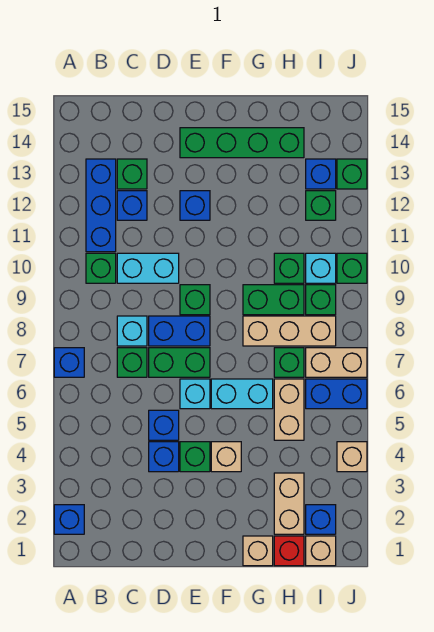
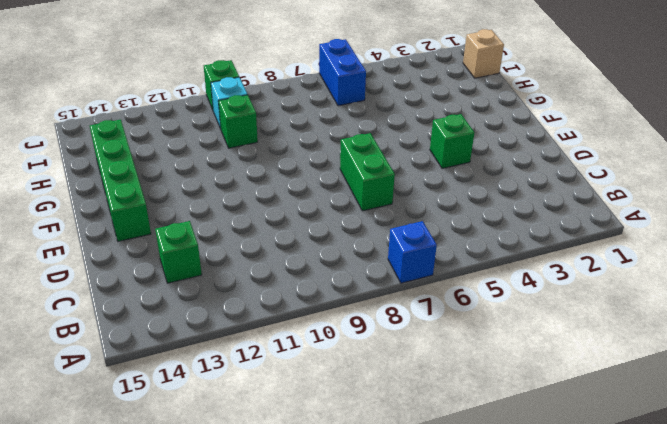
none -> blue brick A2 level 1
none -> green brick B10 level 1
none -> blue brick B11:B13 level 1
none -> green brick C7 level 1

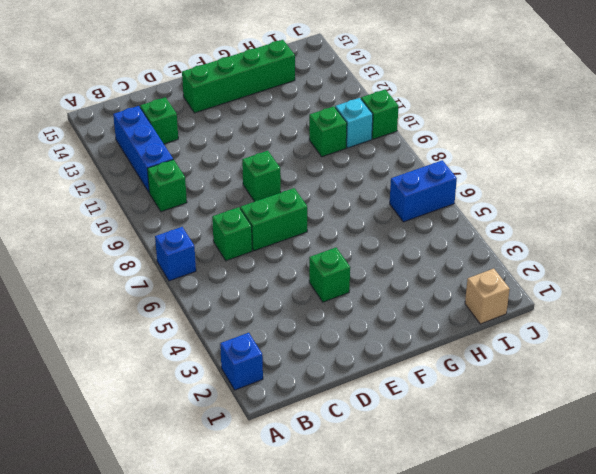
none -> cyan brick C8 level 1
none -> cyan brick C10:D10 level 1
none -> blue brick C12 level 1
none -> blue brick D4 level 1

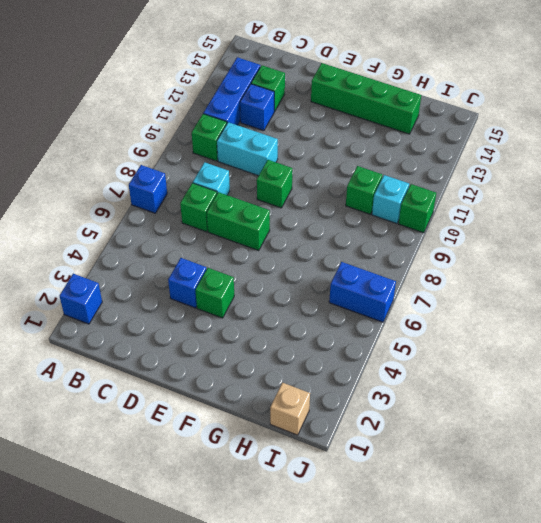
none -> blue brick D5 level 1
none -> blue brick D8:E8 level 1
none -> cyan brick E6 level 1
none -> blue brick E12 level 1

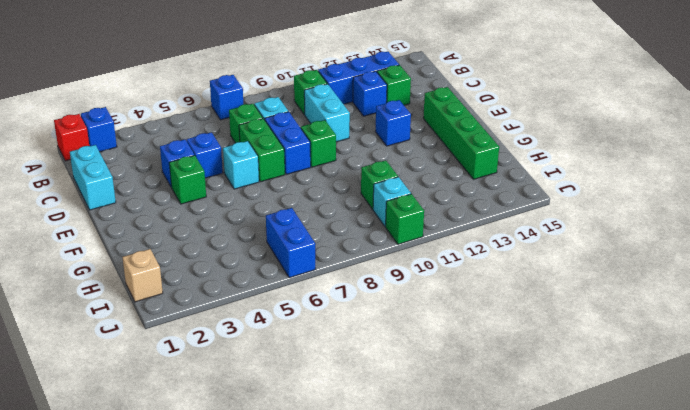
red brick A1 level 1 -> red brick H1 level 1
cyan brick C1:D1 level 1 -> cyan brick F6:G6 level 1
none -> tan brick F4 level 1
none -> tan brick G1 level 1
none -> tan brick G8:I8 level 1
none -> green brick G9:H9 level 1

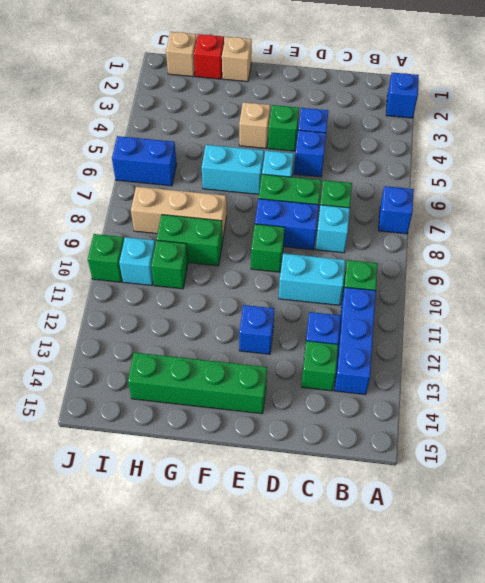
none -> tan brick H2:H3 level 1
none -> tan brick H5:H6 level 1
none -> green brick H7 level 1
none -> blue brick I2 level 1

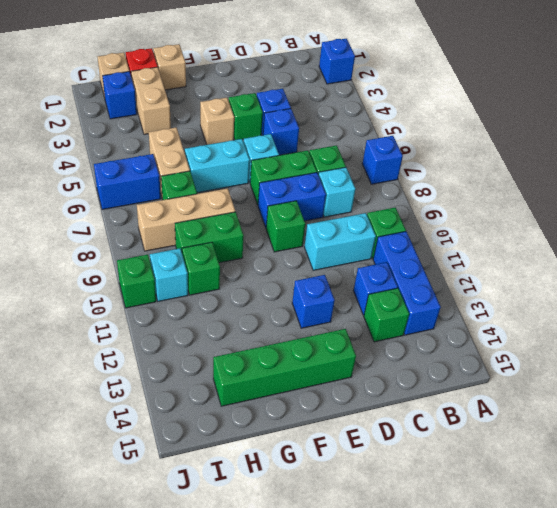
none -> tan brick I7:J7 level 1
none -> green brick I9 level 1
none -> green brick I12 level 1
none -> blue brick I13 level 1

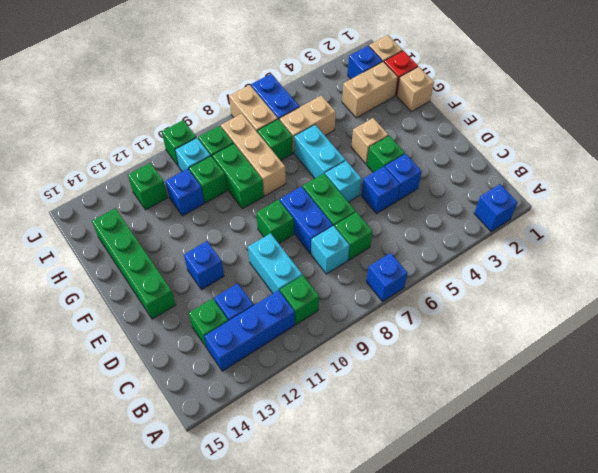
blue brick H11 level 1 -> blue brick I13 level 1
none -> tan brick J4 level 1
none -> green brick J13 level 1

